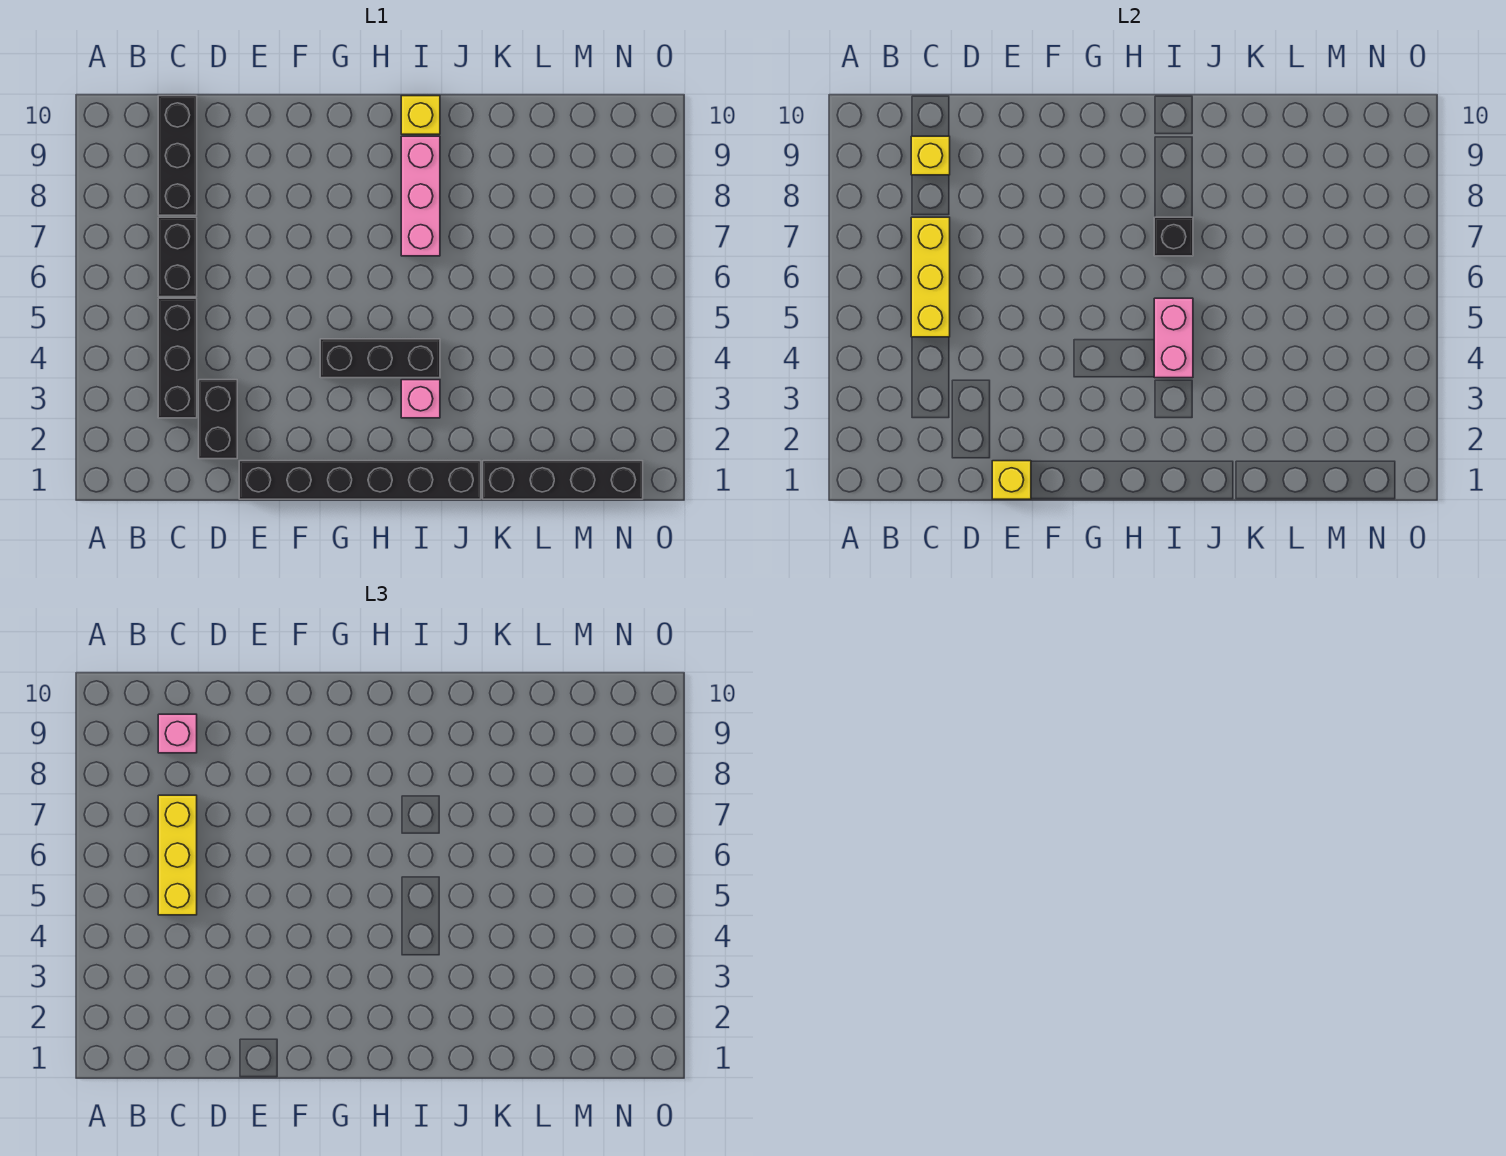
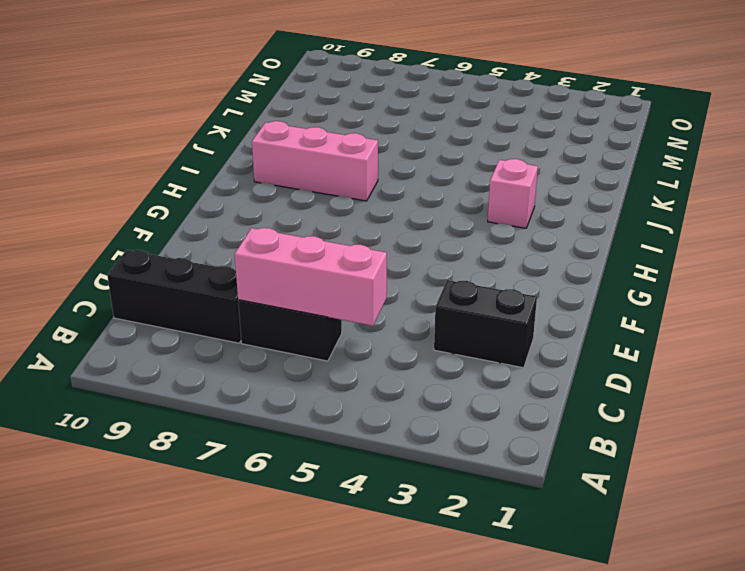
pink brick C5:C7 level 2 -> yellow brick C5:C7 level 2
none -> black brick C3:C5 level 1
none -> black brick E1:J1 level 1
none -> black brick G4:I4 level 1

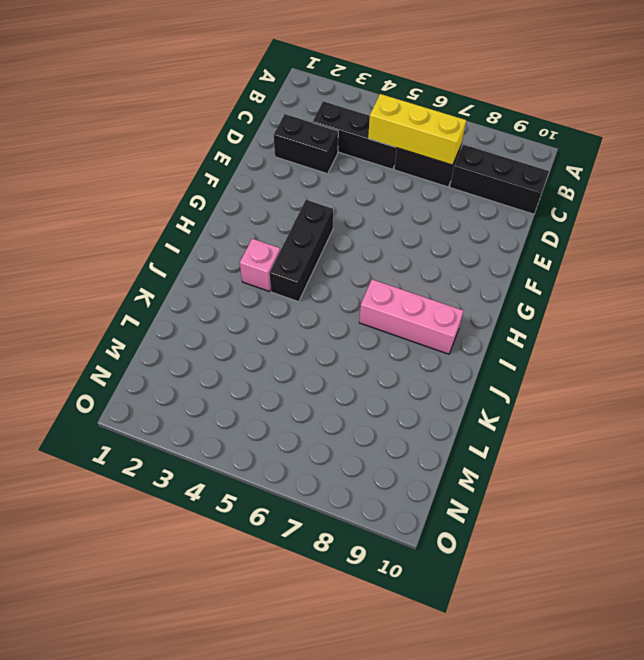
none -> black brick E1:J1 level 1
none -> yellow brick I10 level 1
none -> black brick K1:N1 level 1

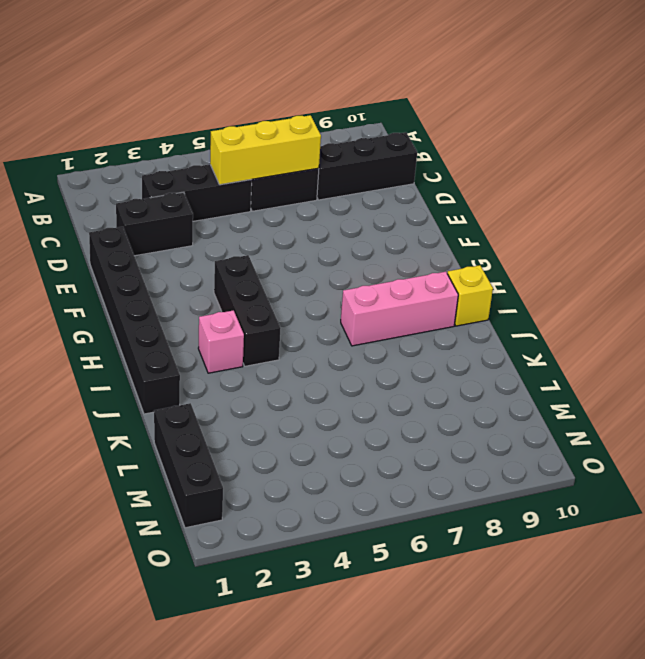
black brick L1:N1 level 1 -> black brick K1:N1 level 1
none -> yellow brick C9 level 2
none -> yellow brick E1 level 2
none -> pink brick I4:I5 level 2

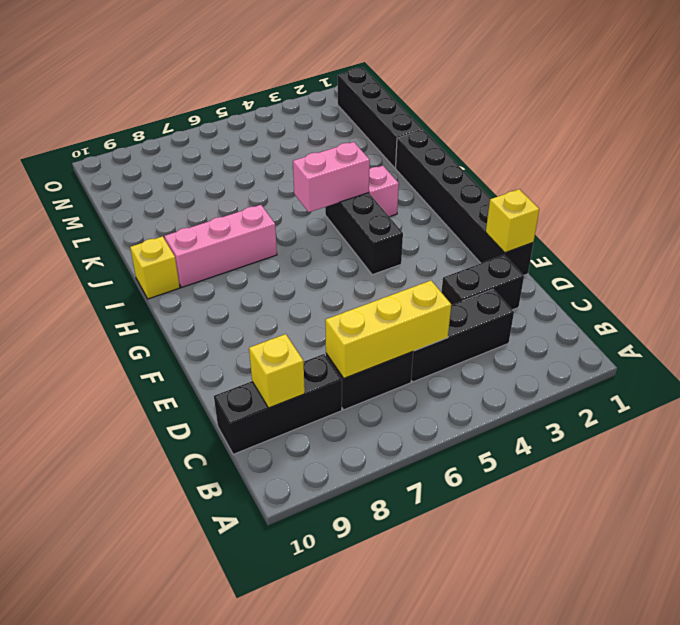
none -> black brick I7 level 2
none -> yellow brick C5:C7 level 3
none -> pink brick C9 level 3

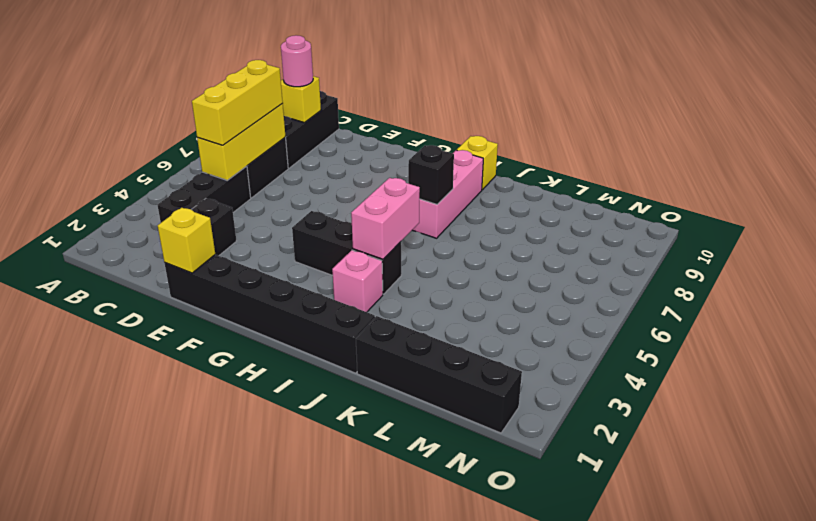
pink round brick C9 level 3 -> pink brick C9 level 3

